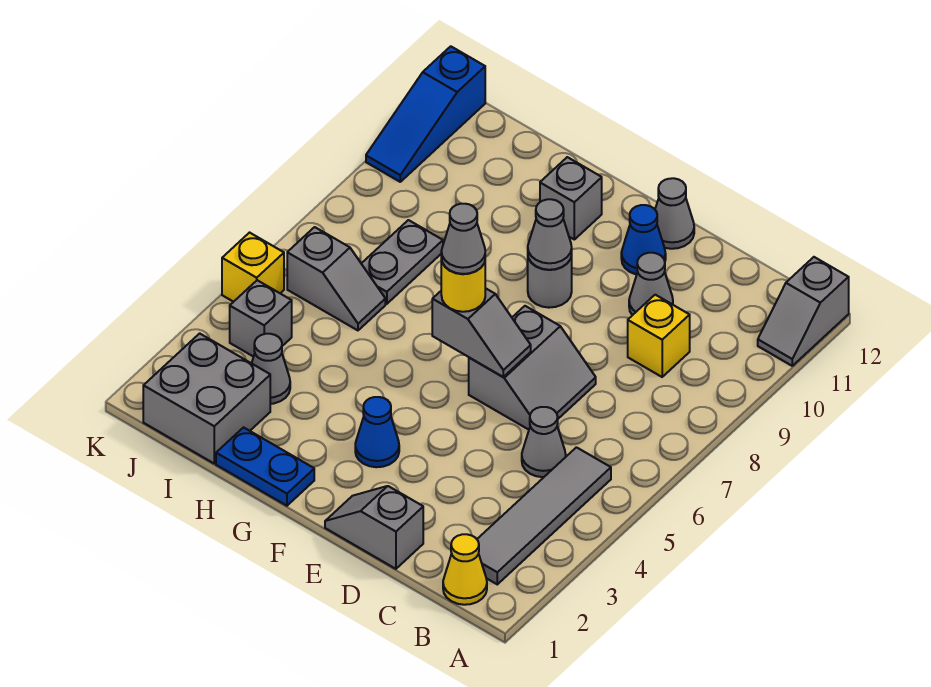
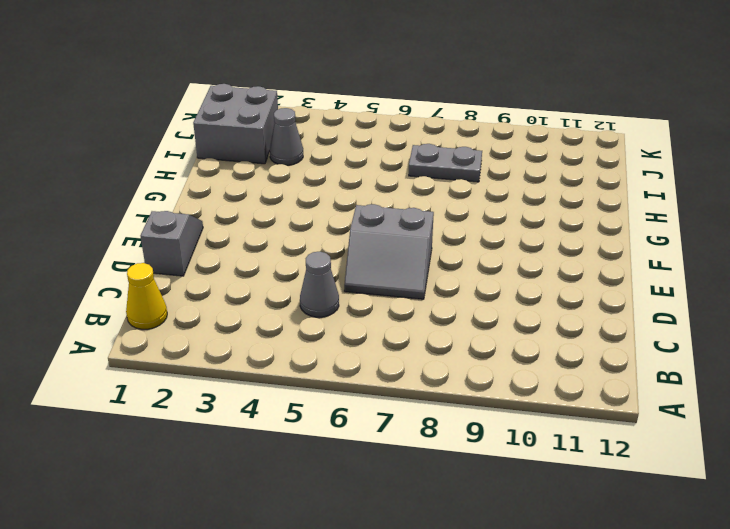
none -> grey slope A11:A12 level 1 top 12
none -> grey tile B2:B5 level 1
none -> yellow brick C9 level 1

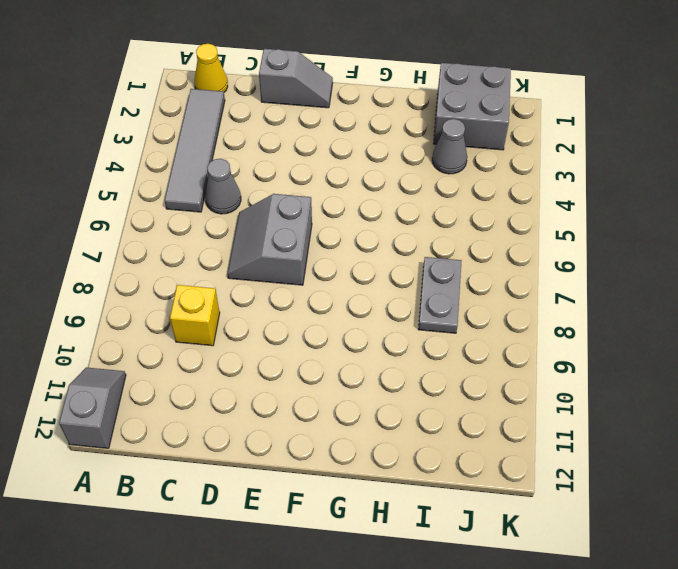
none -> grey cone D10 level 1
none -> blue cone E11 level 1
none -> grey cone E12 level 1

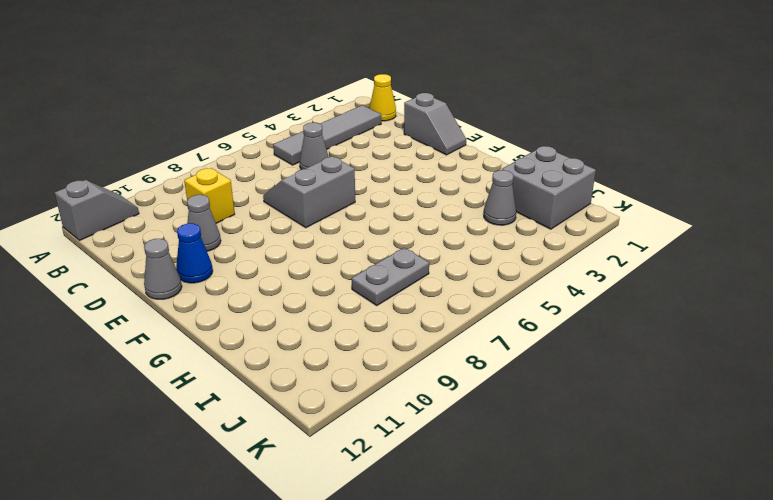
none -> blue cone F3 level 1
none -> grey round brick F9 level 1
none -> blue plate G1:H1 level 1

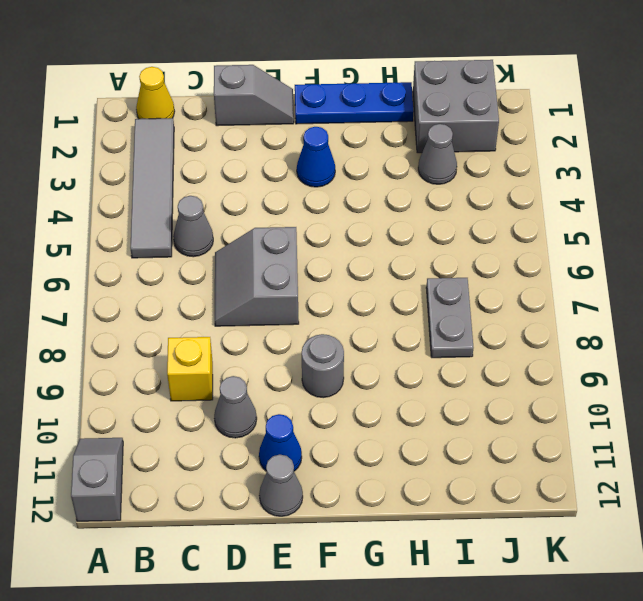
blue plate F1:H1 level 1 -> blue plate G1:H1 level 1
none -> grey brick G11 level 1
none -> grey slope I6:J6 level 1 top J
none -> grey brick J4 level 1

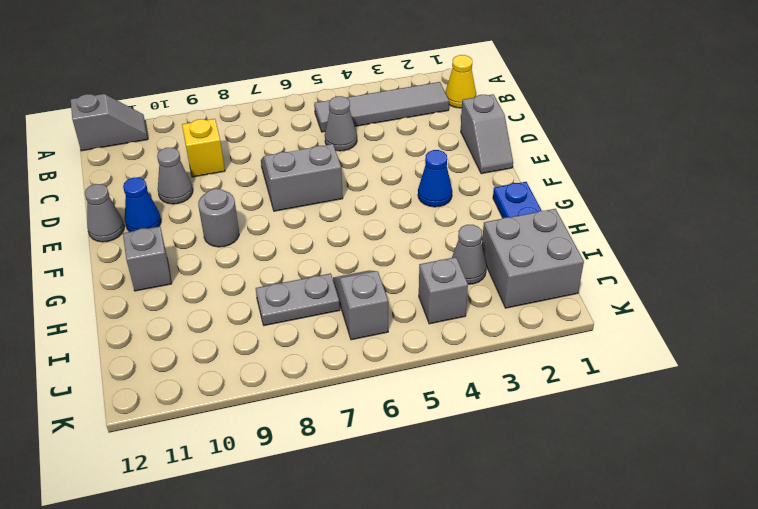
none -> yellow brick K5 level 1
none -> blue slope K10:K12 level 1 top 12
none -> grey slope E6:F6 level 2 top F

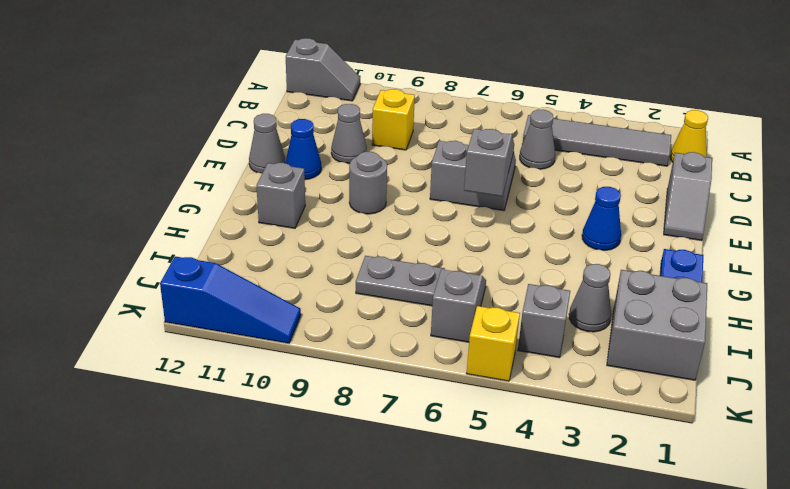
none -> grey cone F9 level 2
none -> yellow round brick F6 level 3
none -> grey cone F6 level 4

